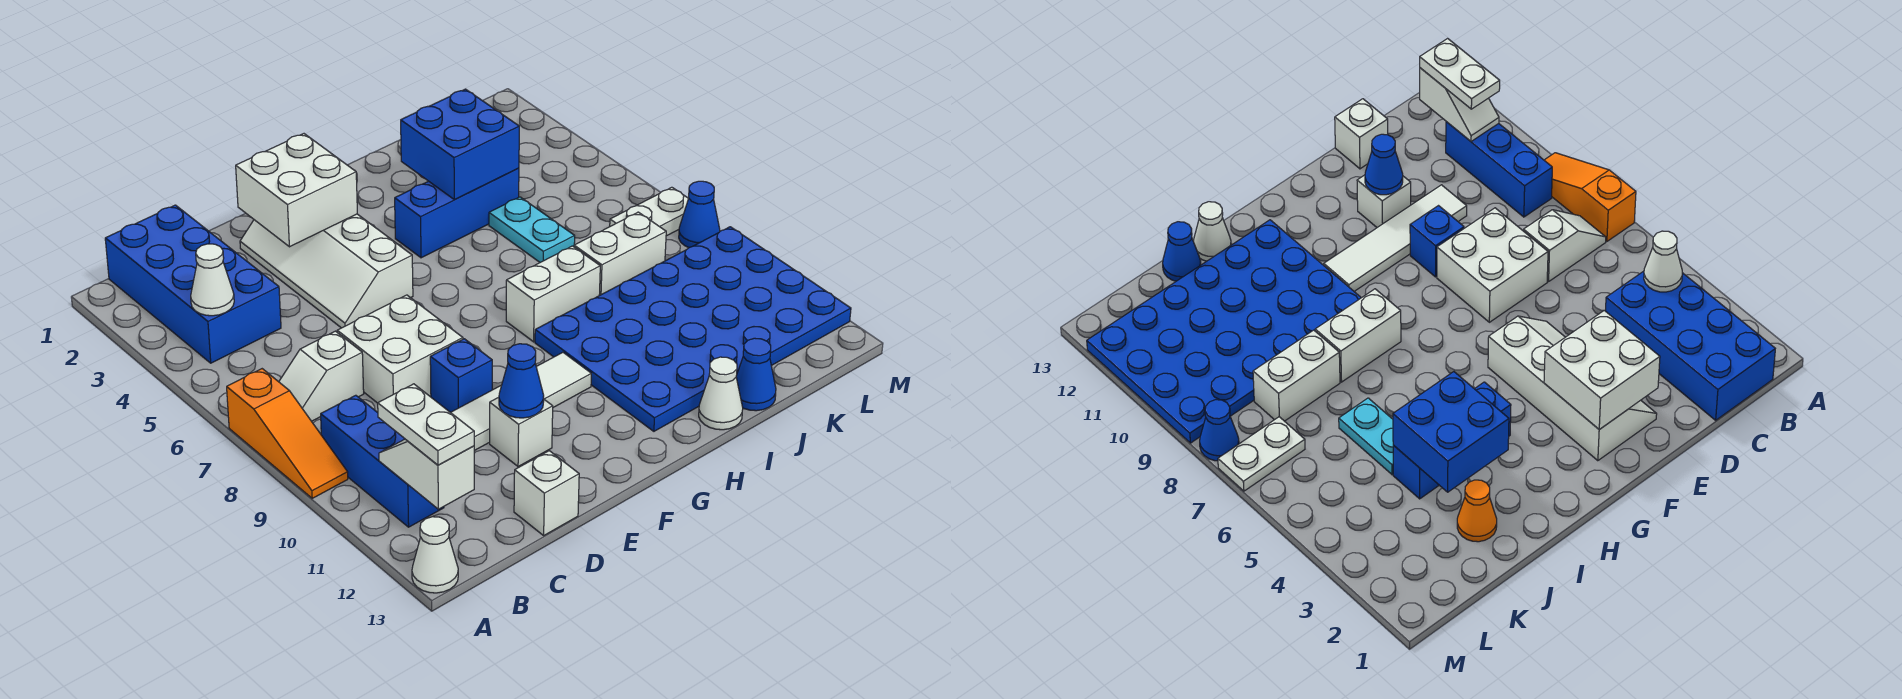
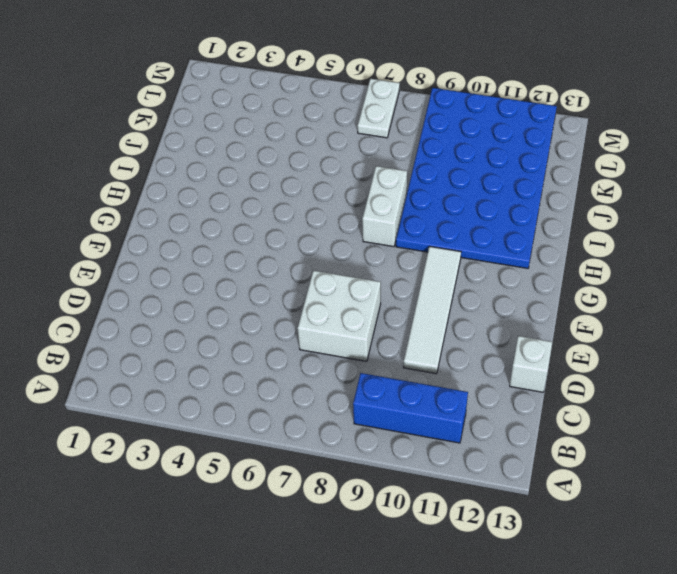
none -> orange slope A7:A9 level 1 top 7
none -> white cone A13 level 1
none -> blue brick B1:C4 level 1

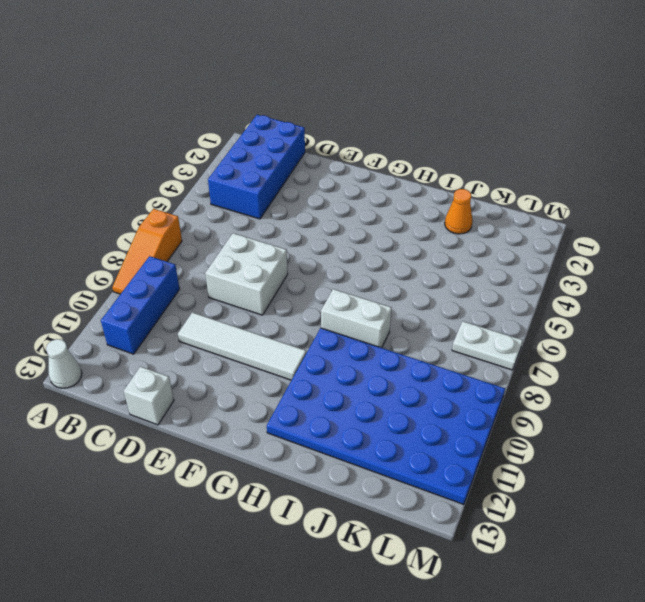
none -> white slope B7:C7 level 1 top C
none -> white slope E2:F5 level 1 top F
none -> blue brick E9 level 1

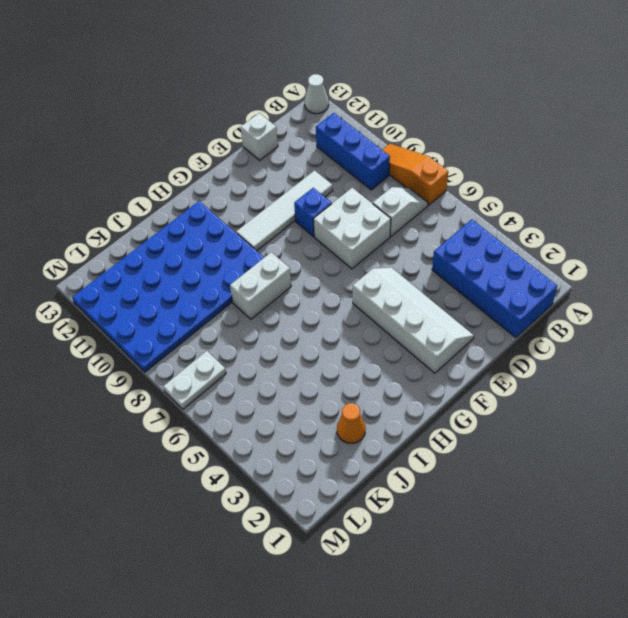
none -> white brick E11 level 1
none -> blue brick H4:J4 level 1
none -> white cone I13 level 1

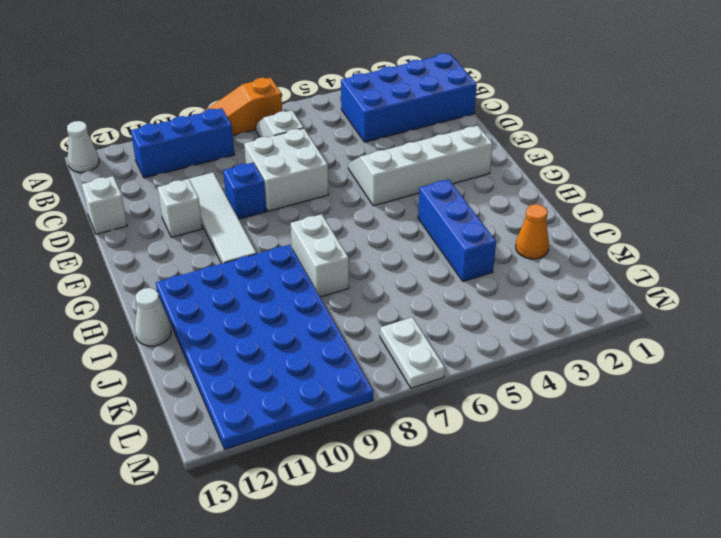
none -> cyan plate J5:J6 level 1
none -> white brick J8:K8 level 1
none -> blue cone J13 level 1

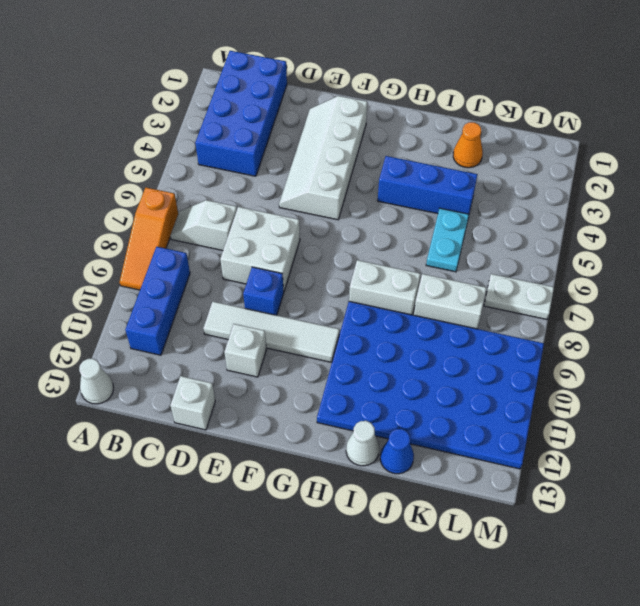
none -> blue cone M8 level 1
none -> white cone B4 level 2
none -> white slope B11:B12 level 2 top 12

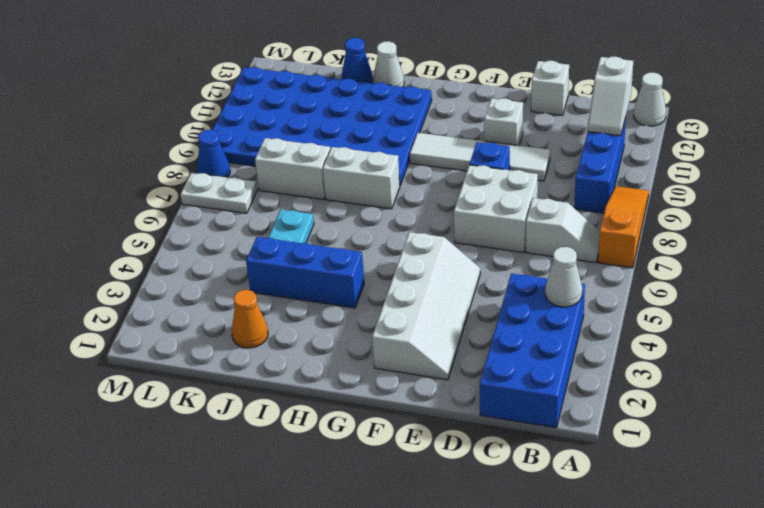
none -> white brick E2:F3 level 2
none -> blue cone E11 level 2
none -> blue brick I3:J4 level 2

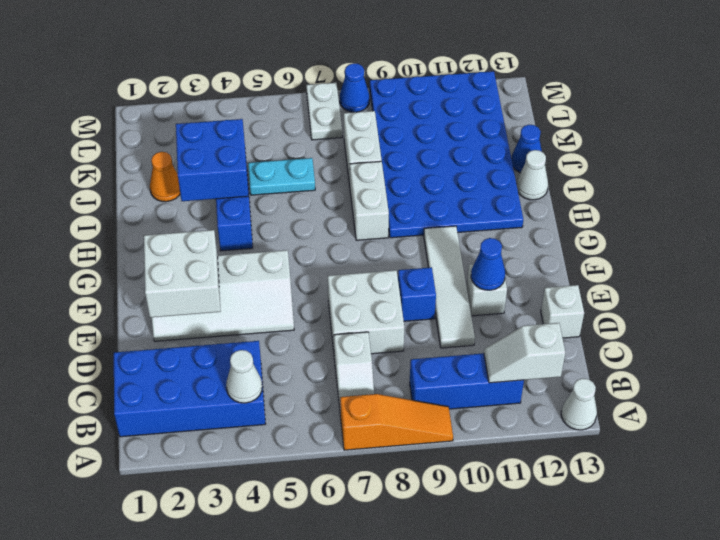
none -> white plate B11:B12 level 3

